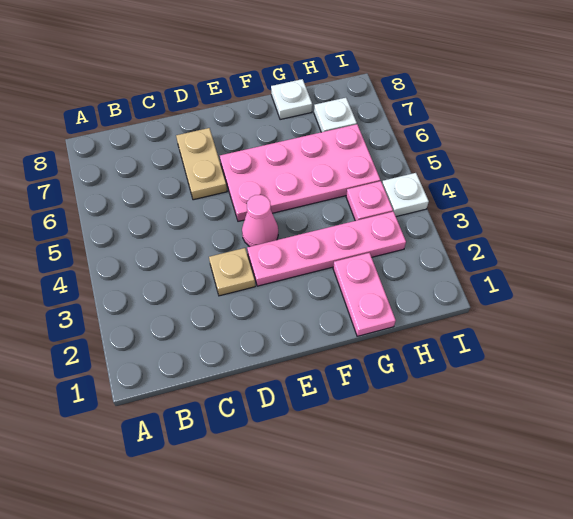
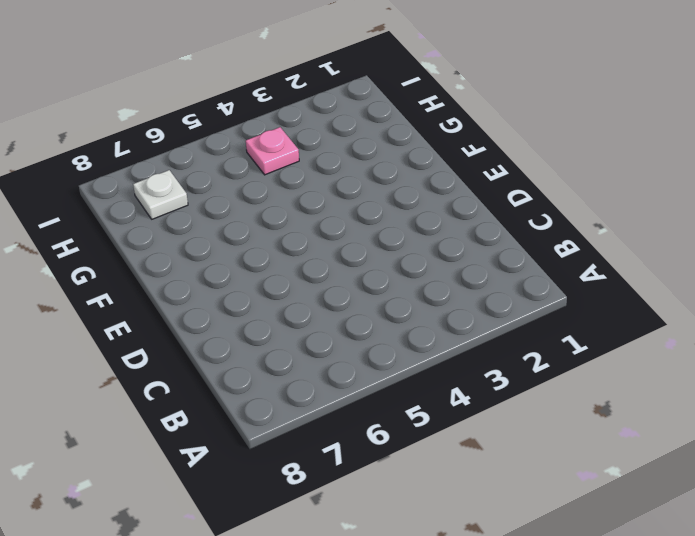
none -> tan plate D3 level 1
none -> tan plate D6:D7 level 1

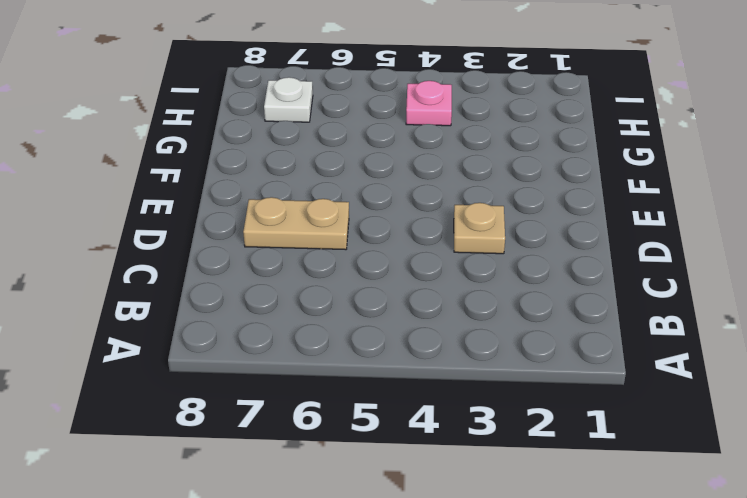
none -> pink plate E3:H3 level 1
none -> pink cone E4 level 1

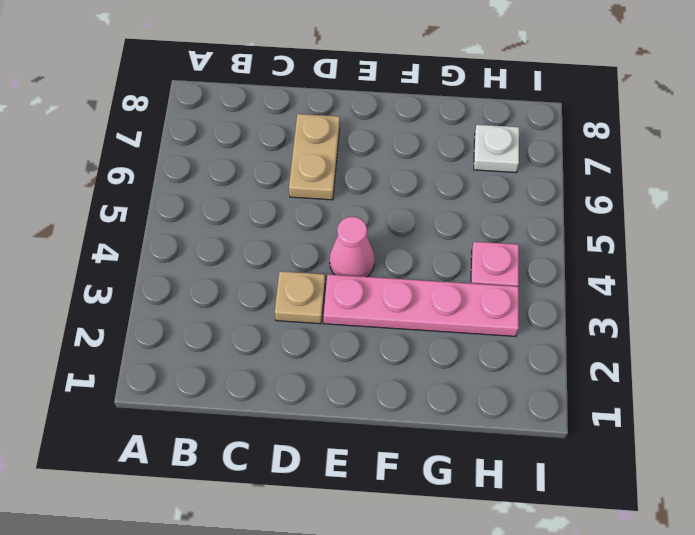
none -> pink plate E5:H6 level 1
none -> pink plate G1:G2 level 1

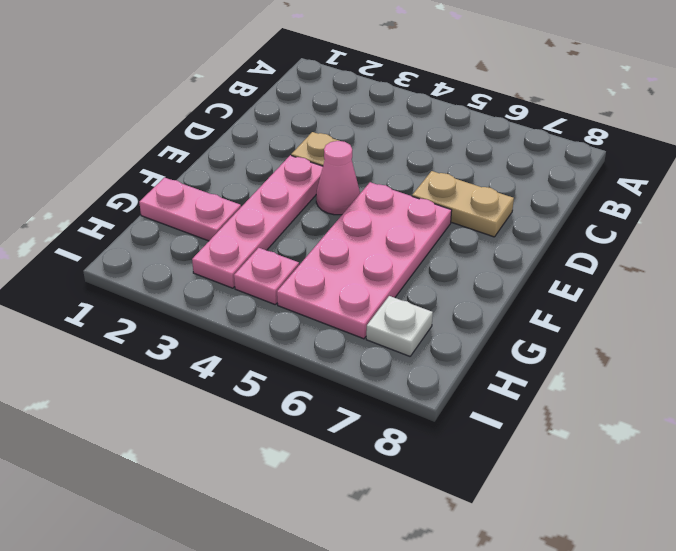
none -> white plate G8 level 1
none -> white plate I4 level 1

